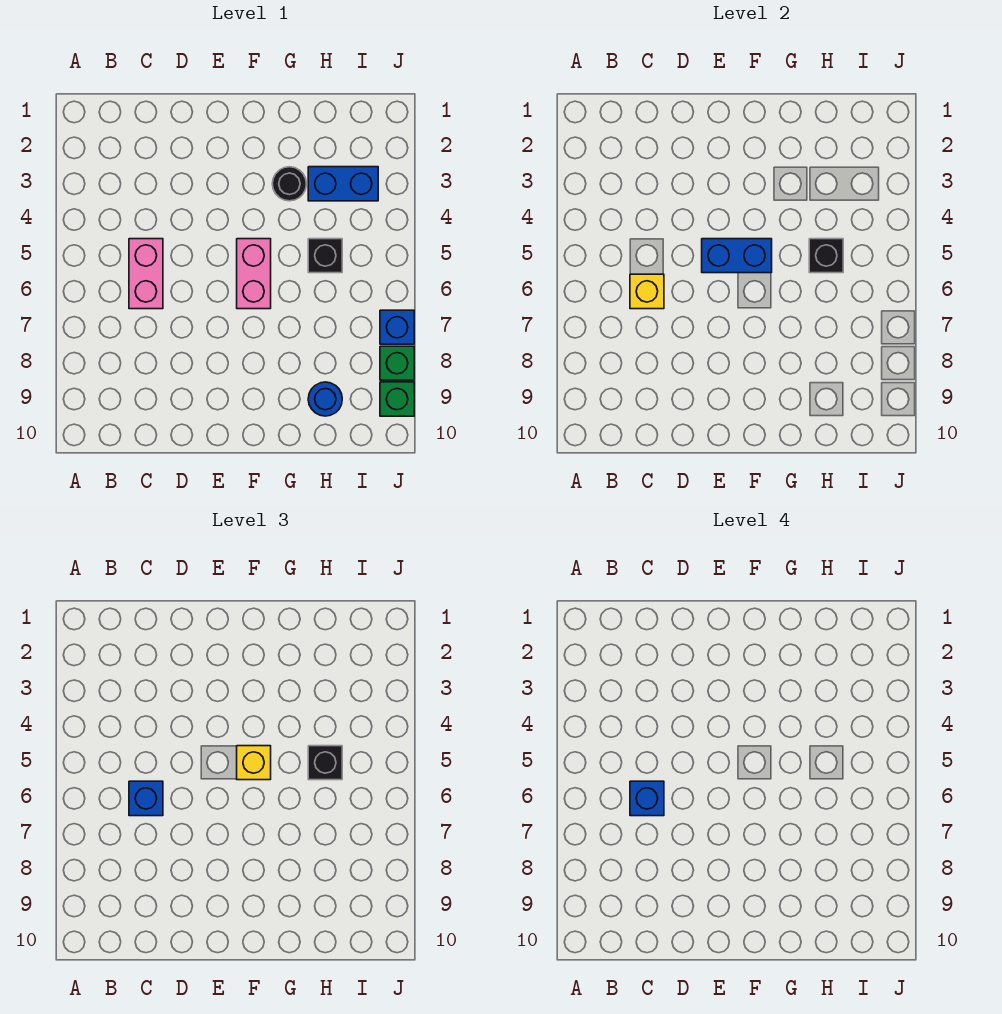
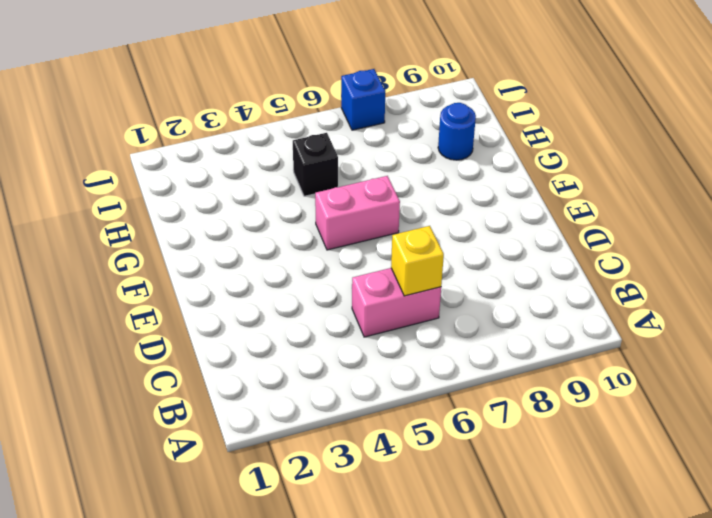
none -> black round brick G3 level 1
none -> blue brick H3:I3 level 1
none -> green brick J8 level 1

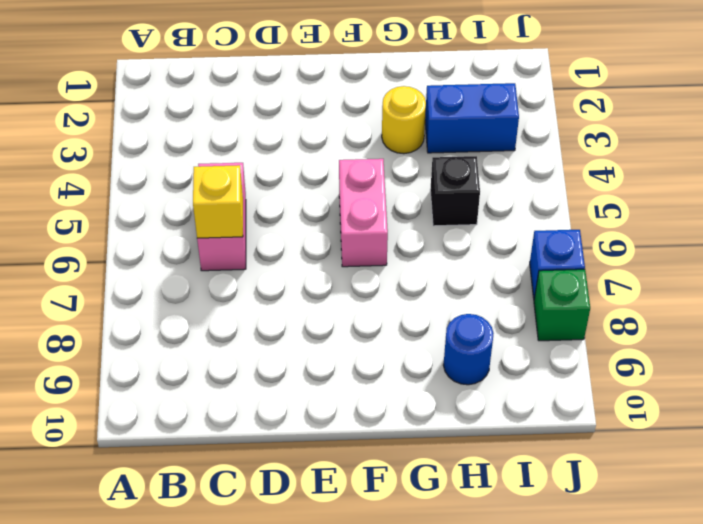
yellow round brick G3 level 1 -> black round brick G3 level 1
none -> green brick J9 level 1
none -> blue brick E5:F5 level 2
none -> black brick H5 level 2

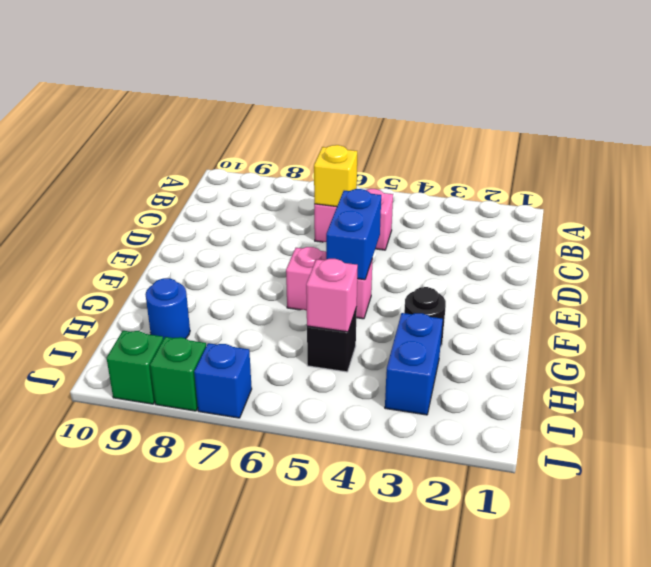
pink brick H5 level 2 -> black brick H5 level 2
none -> blue brick C6 level 3
none -> yellow brick F5 level 3
none -> black brick H5 level 3

